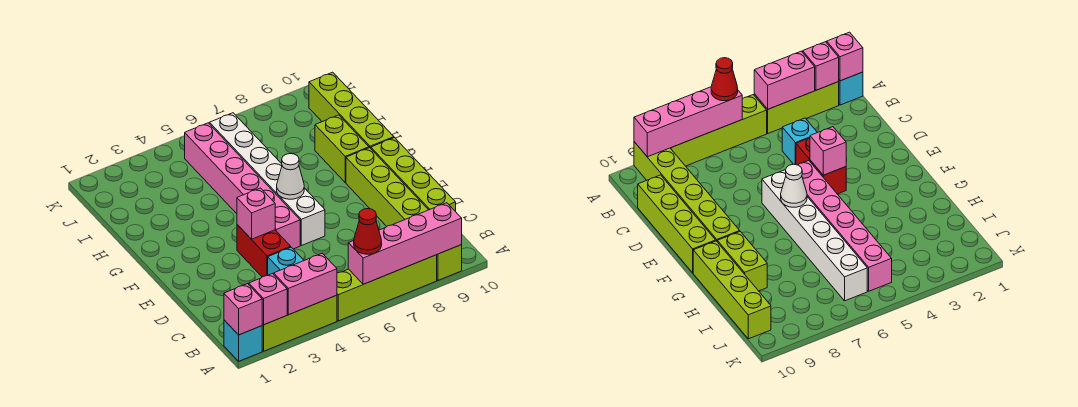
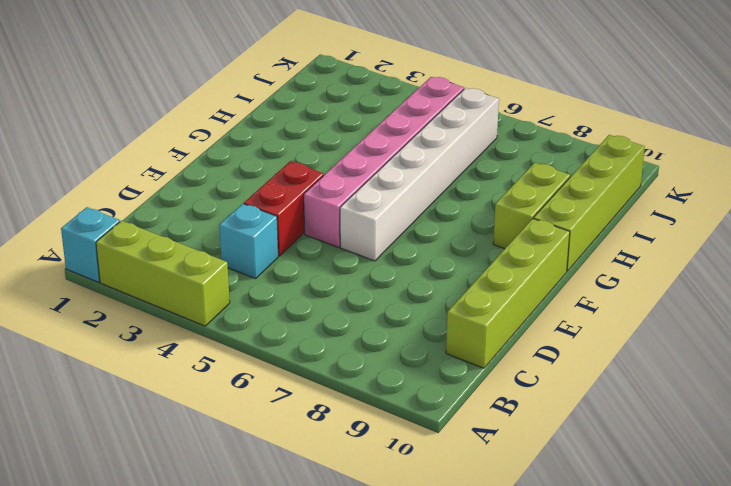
none -> lime brick A5:A8 level 1
none -> lime brick A9:F9 level 1
none -> pink brick A1 level 2

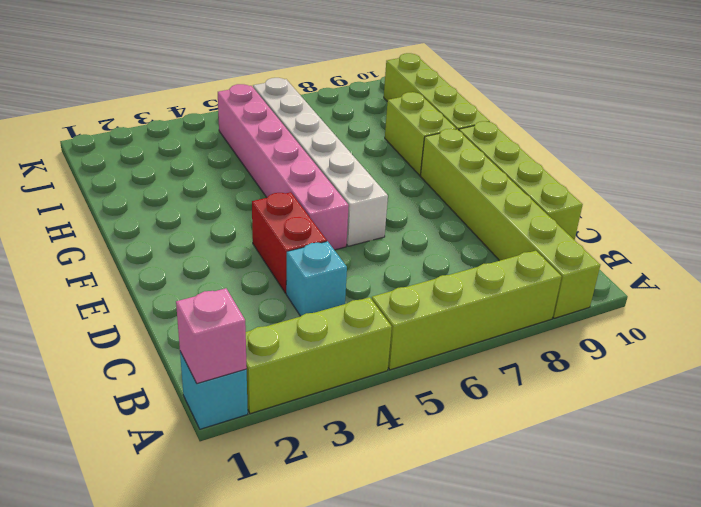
none -> pink brick A2 level 2
none -> pink brick A3:A4 level 2
none -> pink brick A6:A9 level 2

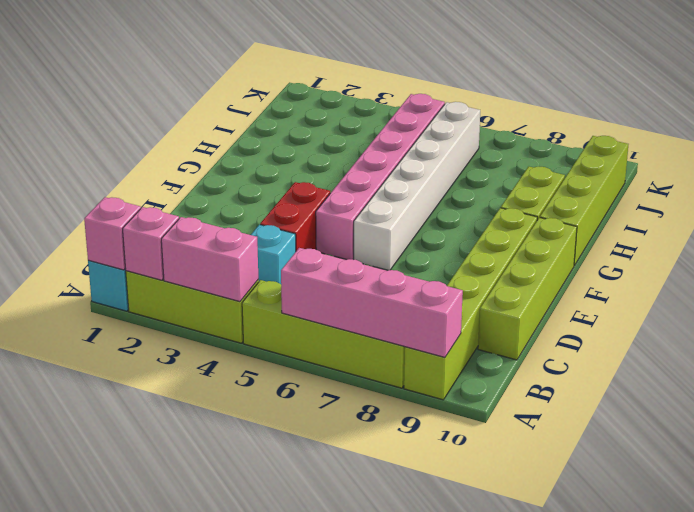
none -> pink brick E4 level 2
none -> white cone F6 level 2
none -> red cone A6 level 3

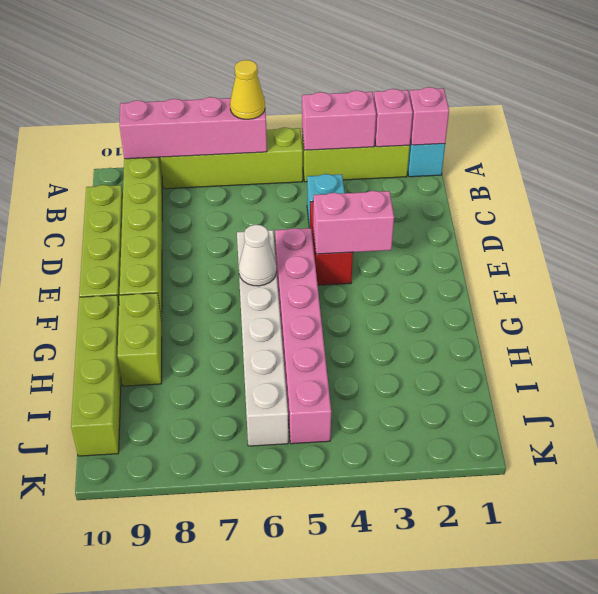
yellow cone A6 level 3 -> red cone A6 level 3
pink brick E3:E4 level 2 -> pink brick E4 level 2

